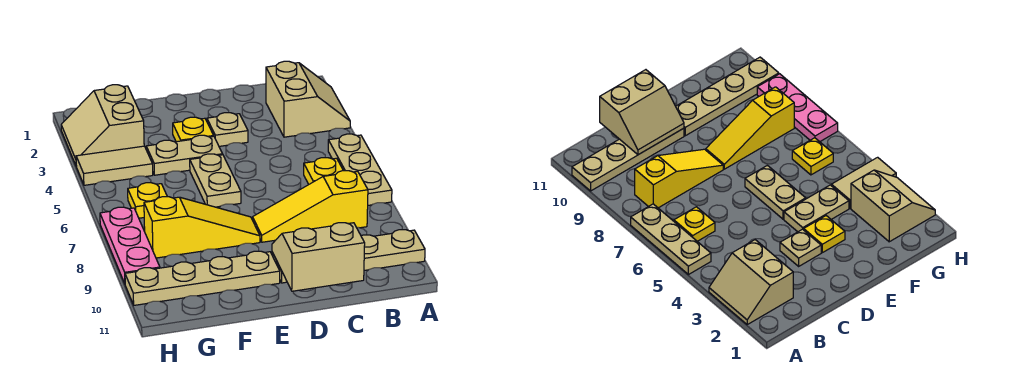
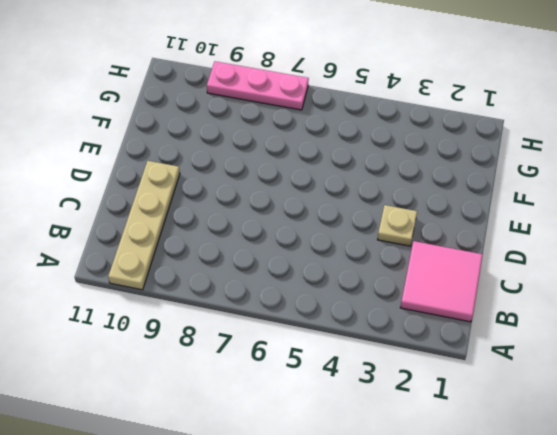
pink tile B1:C2 level 1 -> tan slope A2:B3 level 1 top B
none -> tan plate A5:A7 level 1
none -> yellow plate B6 level 1
none -> yellow slope B8:D8 level 1 top B

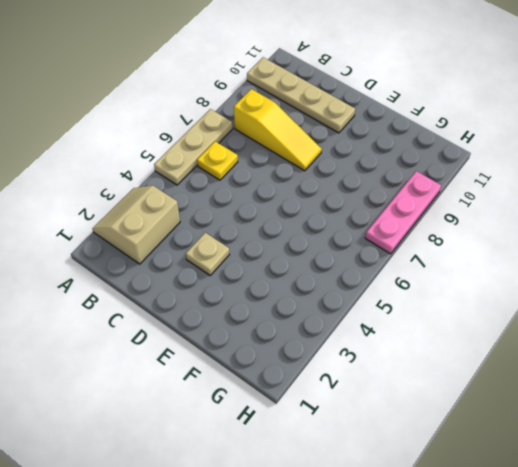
none -> yellow plate E3 level 1
none -> tan plate E4:F4 level 1
none -> tan plate E5:E6 level 1

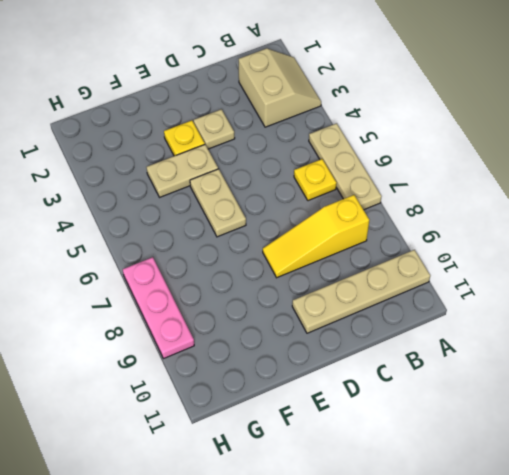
none -> yellow slope E8:G8 level 1 top G
none -> tan plate E10:H10 level 1
none -> tan slope G2:H3 level 1 top G

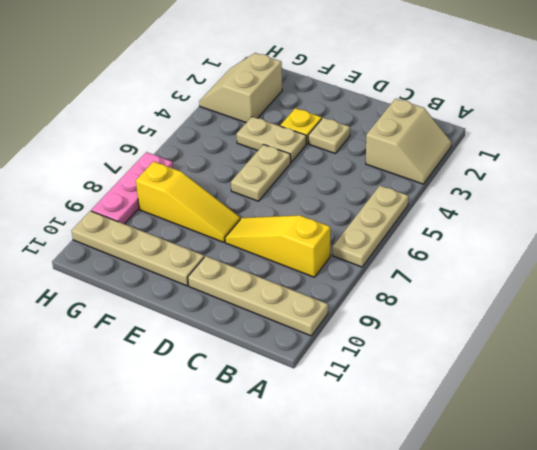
none -> yellow plate B6 level 1
none -> tan tile G4:H4 level 1
none -> yellow plate G6 level 1

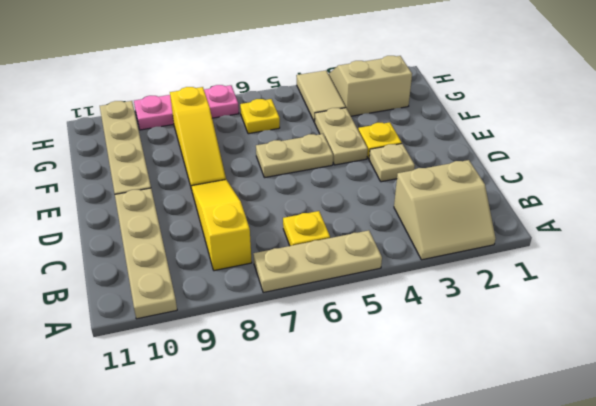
none -> tan slope C10:D11 level 2 top 11

